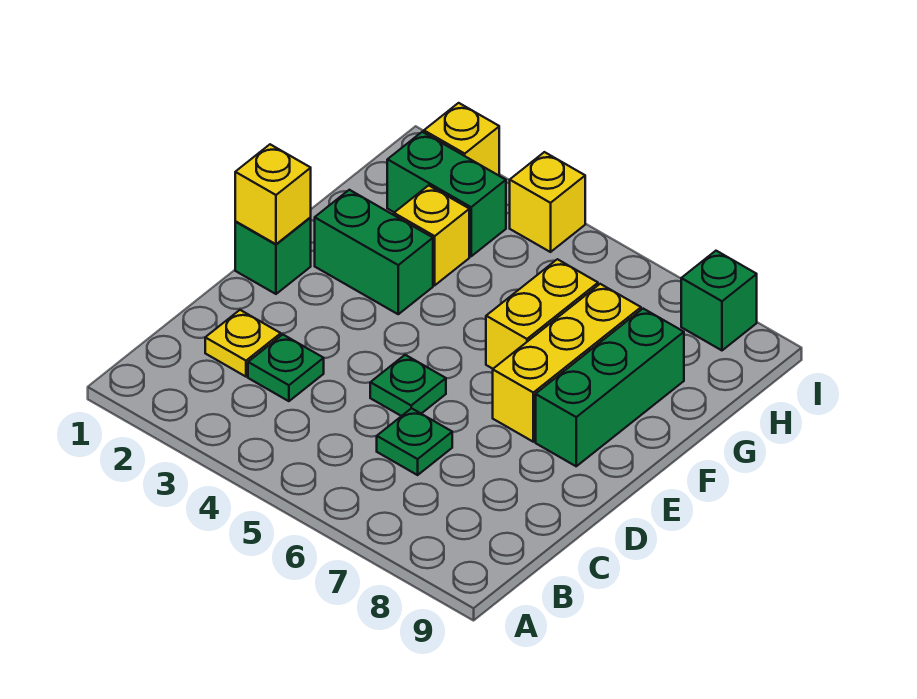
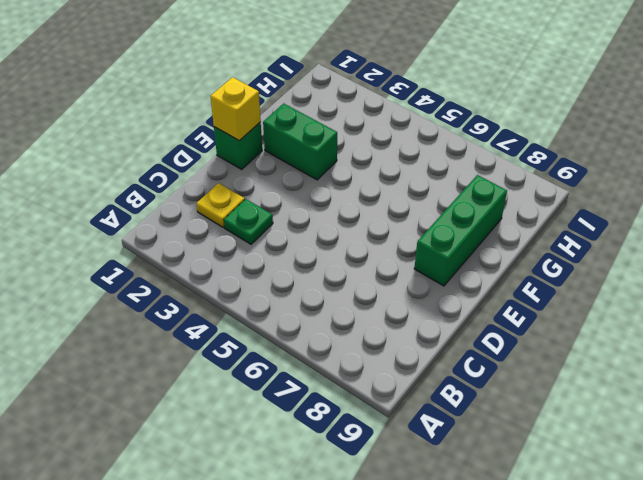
none -> green plate C6 level 1
none -> green plate D5 level 1
none -> yellow brick E7:G7 level 1

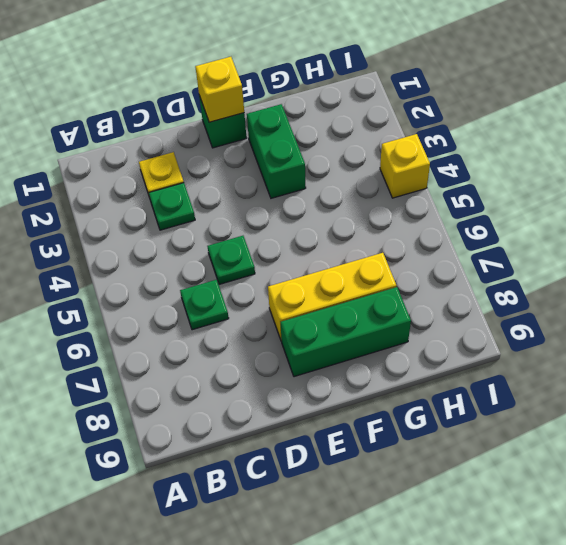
none -> yellow brick F6:G6 level 1
none -> yellow brick G3 level 1
none -> green brick H2:H3 level 1

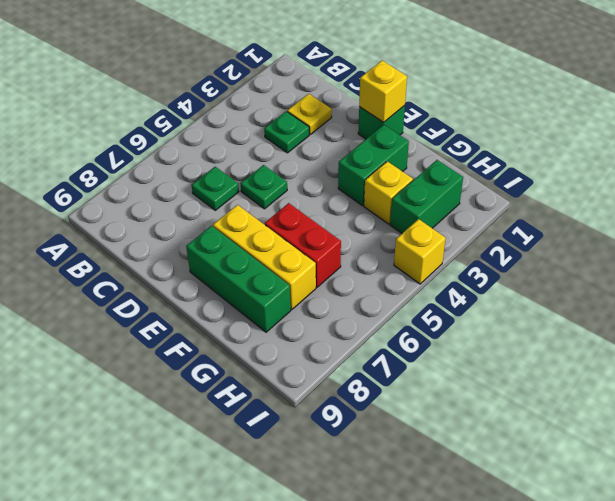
red brick F6:G6 level 1 -> yellow brick F6:G6 level 1
none -> yellow brick I2 level 1
none -> green brick I8 level 1

